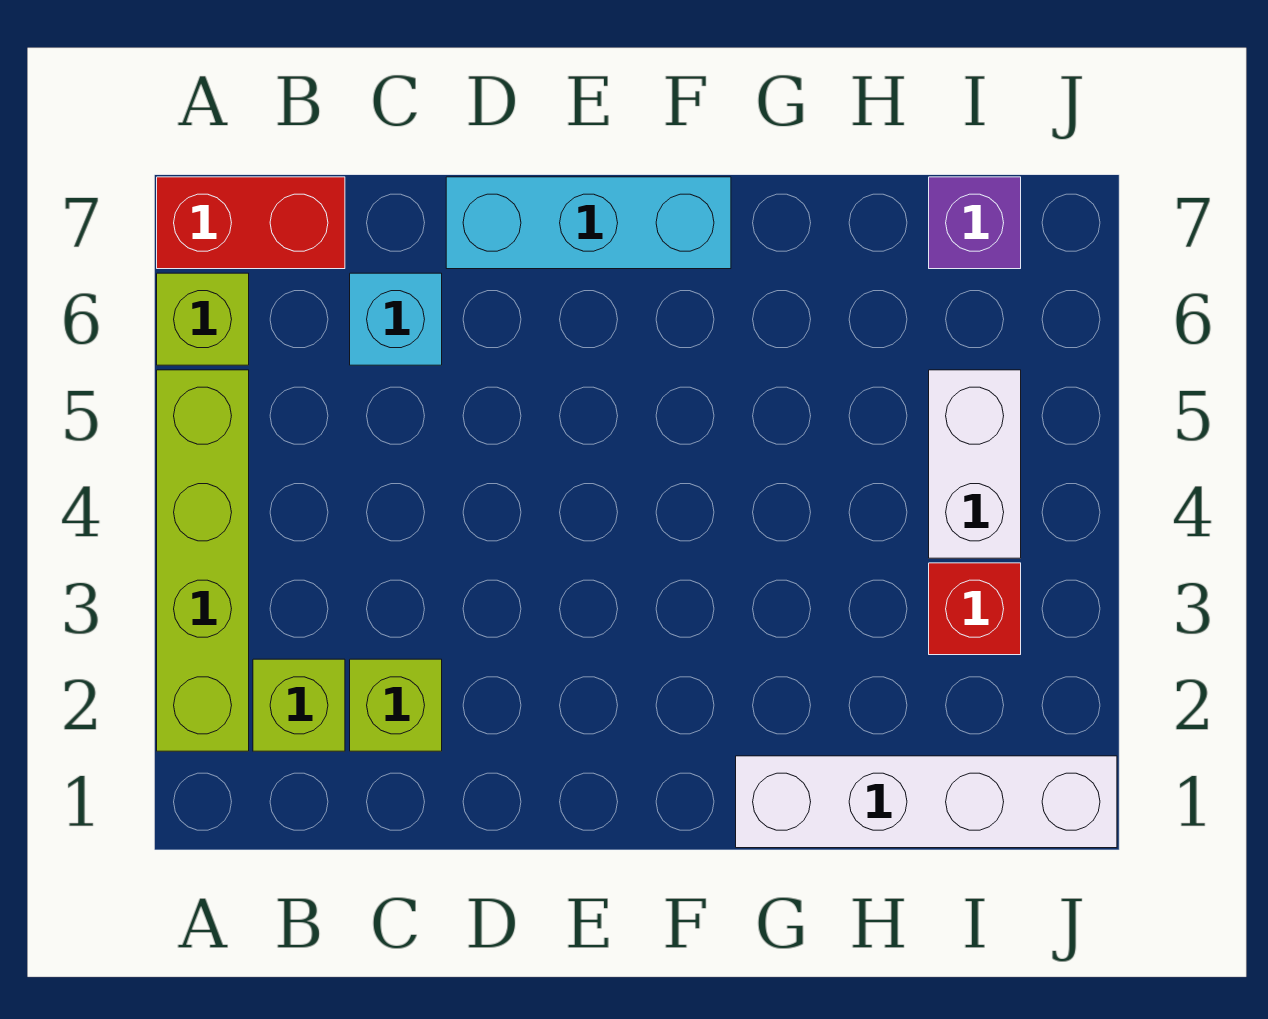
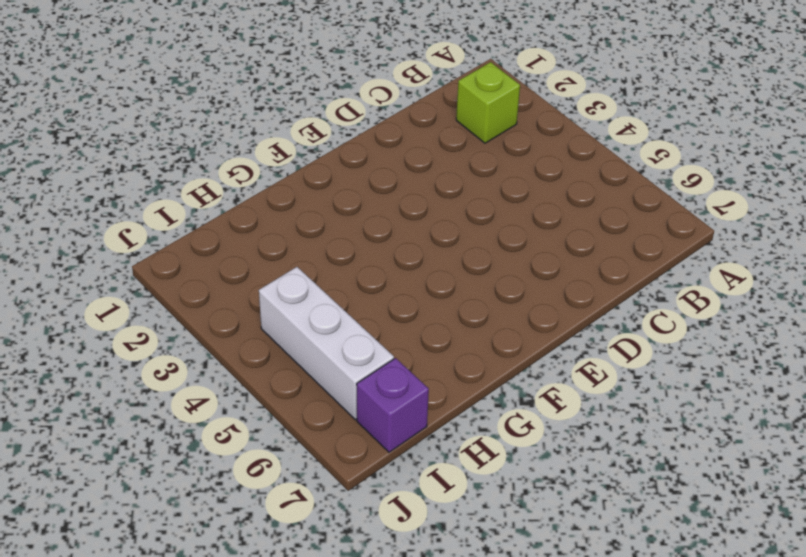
white brick I4:I6 level 1 -> white brick I4:I5 level 1
none -> lime brick A2:A5 level 1
none -> lime brick A6 level 1

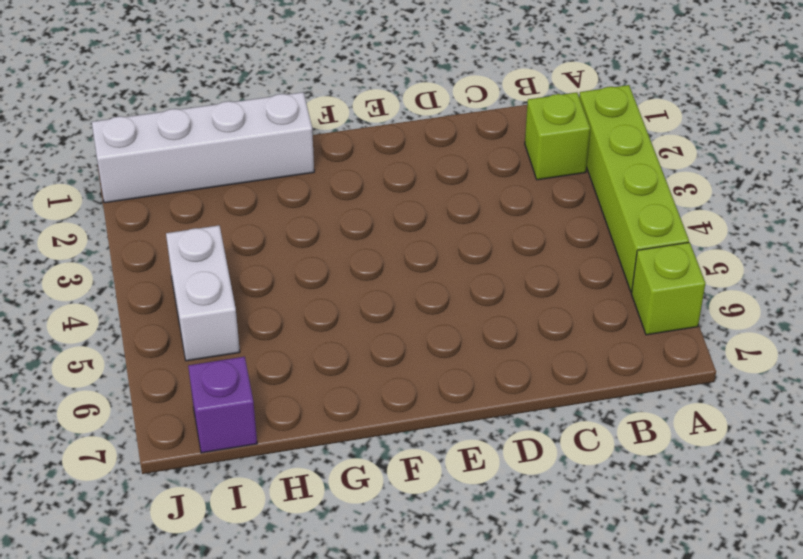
none -> red brick A7:B7 level 1
none -> lime brick C2 level 1

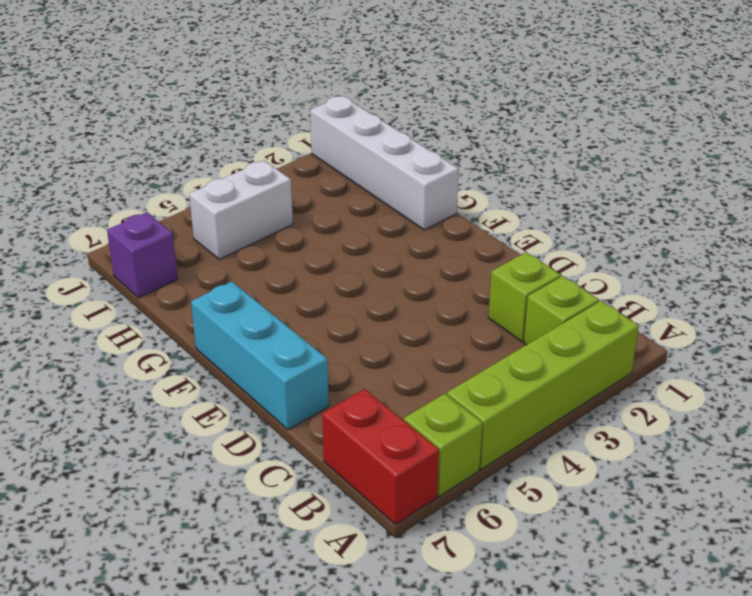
none -> cyan brick C6 level 1
none -> red brick I3 level 1

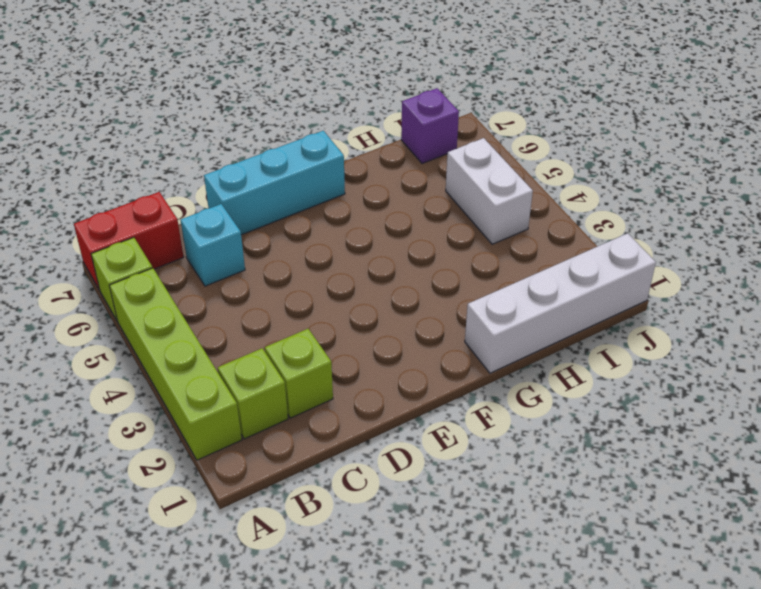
none -> red brick I3 level 1

